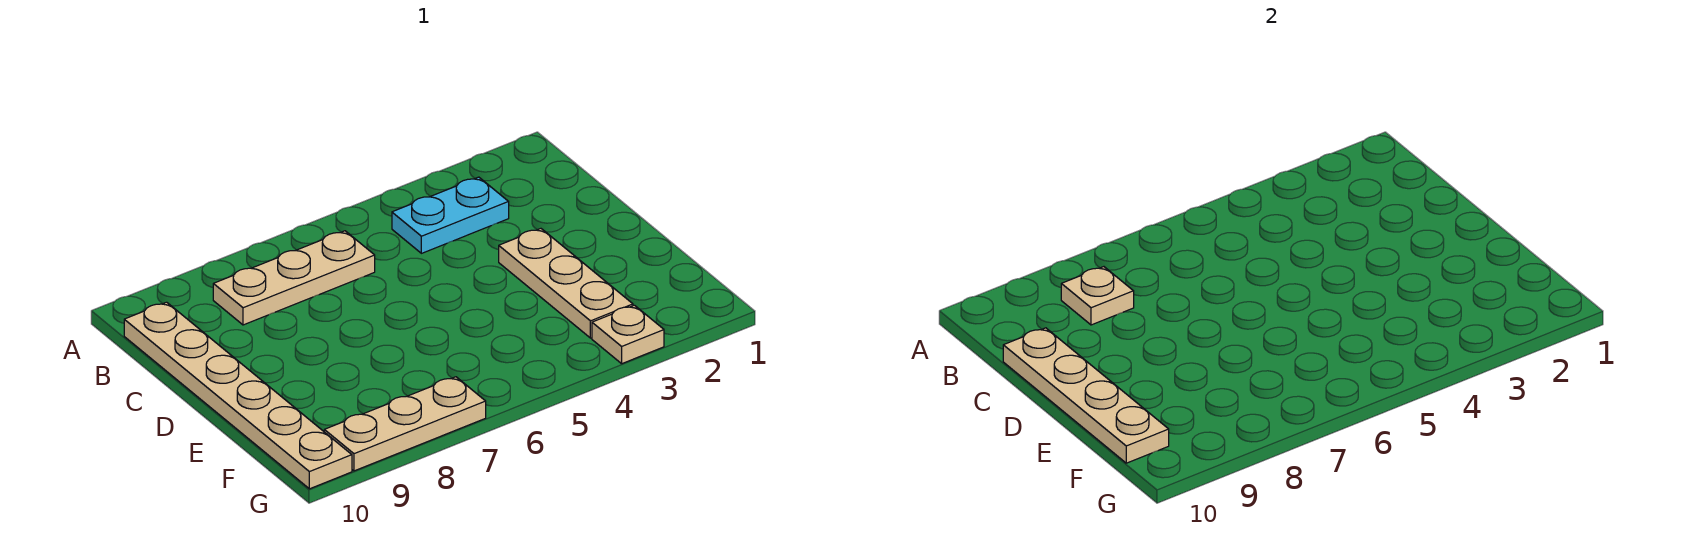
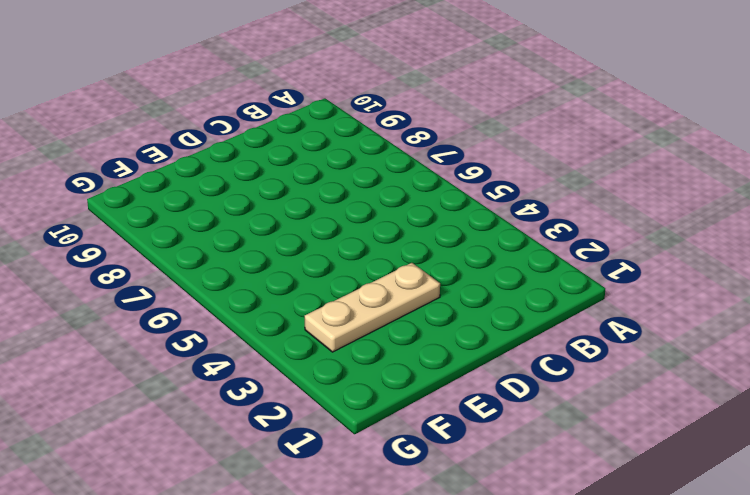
none -> cyan plate B3:B4 level 1
none -> tan plate B6:B8 level 1

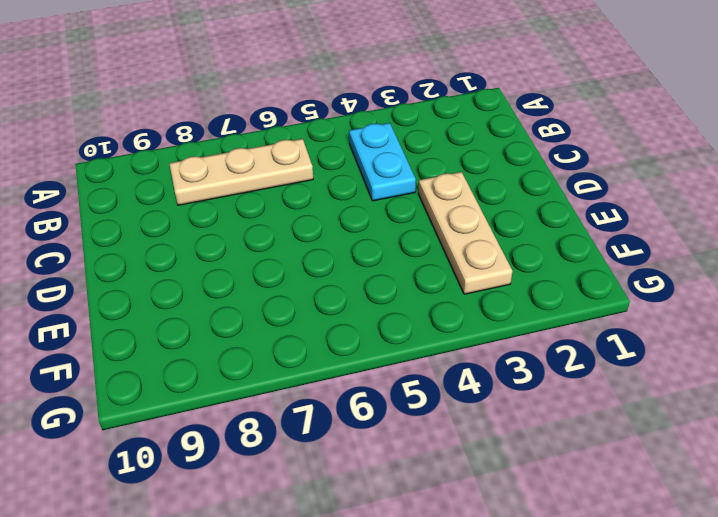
cyan plate B4:C4 level 1 -> cyan plate B3:B4 level 1
none -> tan plate B10:G10 level 1
none -> tan plate G3 level 1

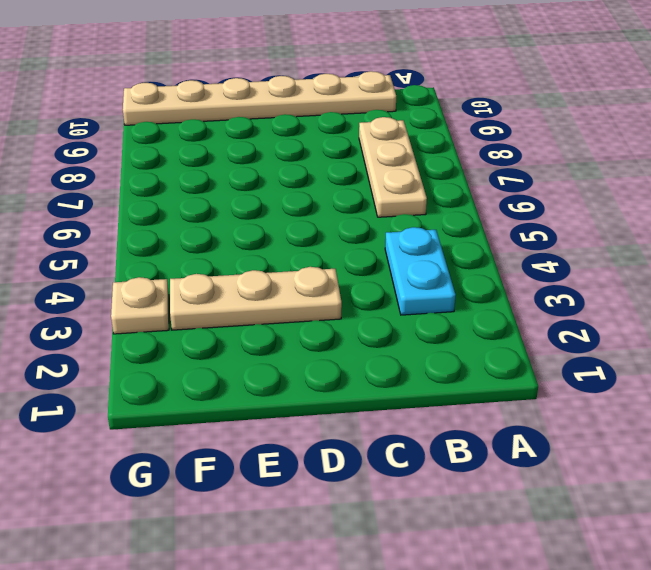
none -> tan plate G7:G9 level 1
none -> tan plate B8 level 2

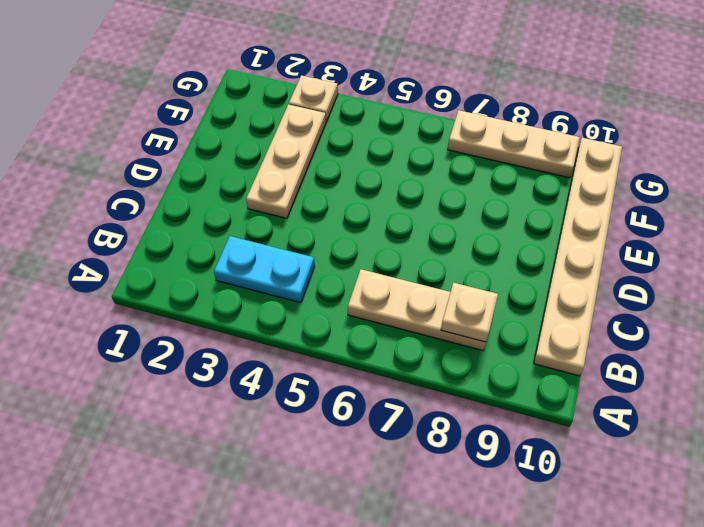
none -> tan plate C10:F10 level 2

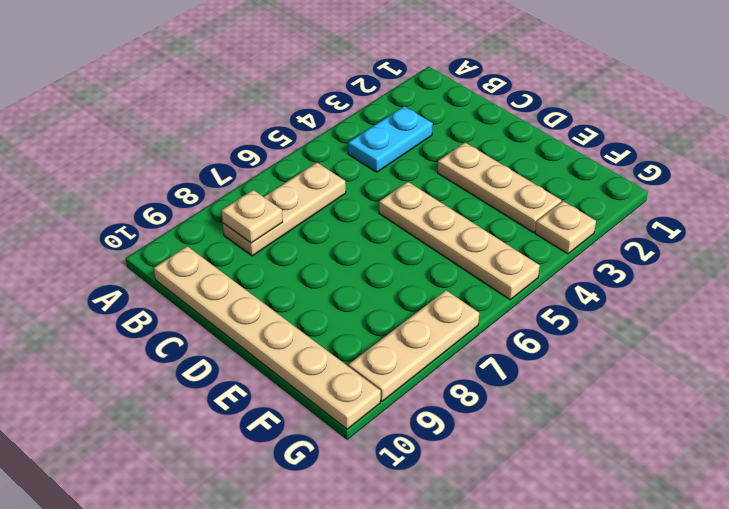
tan plate D5:G5 level 1 -> tan plate C10:F10 level 2

